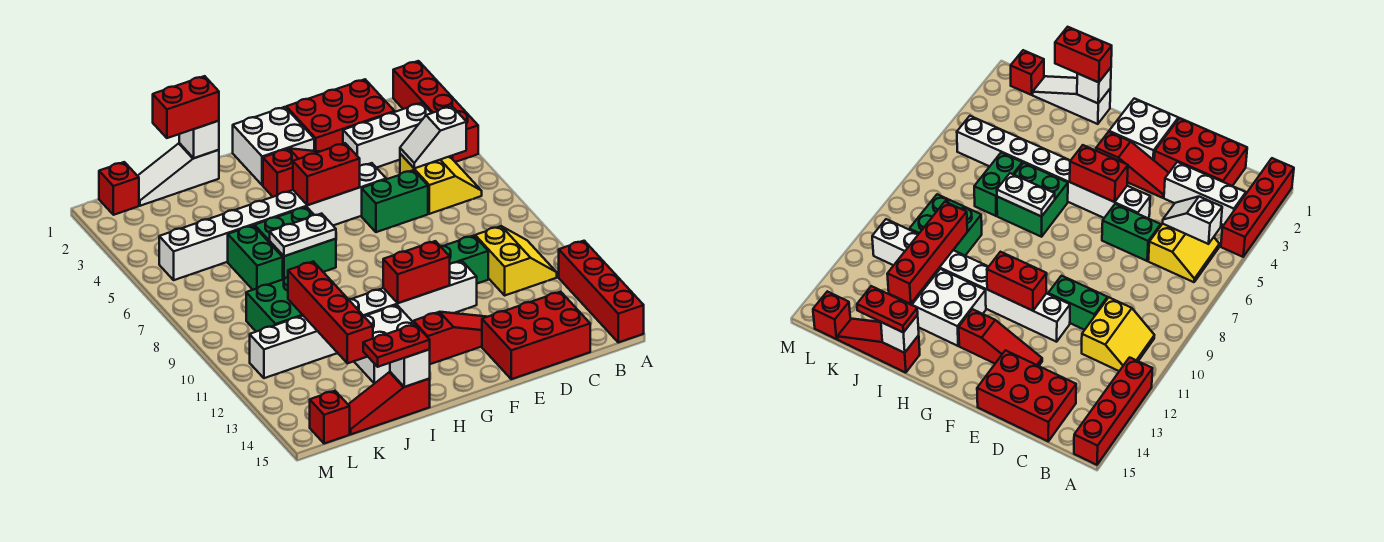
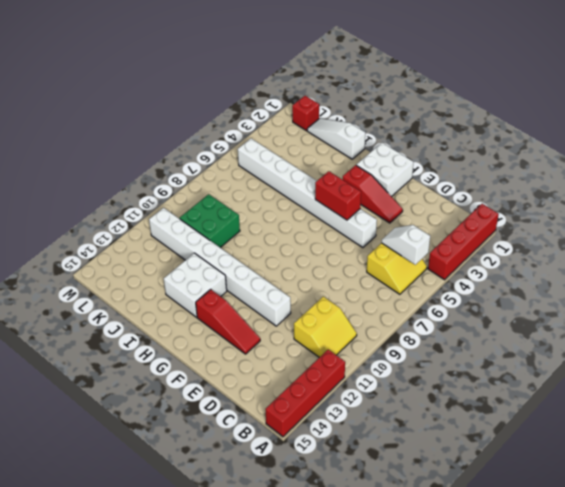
none -> white brick B3:D3 level 1
none -> red brick C1:E2 level 1
none -> red brick C14:E15 level 1
none -> green brick D6:E6 level 1

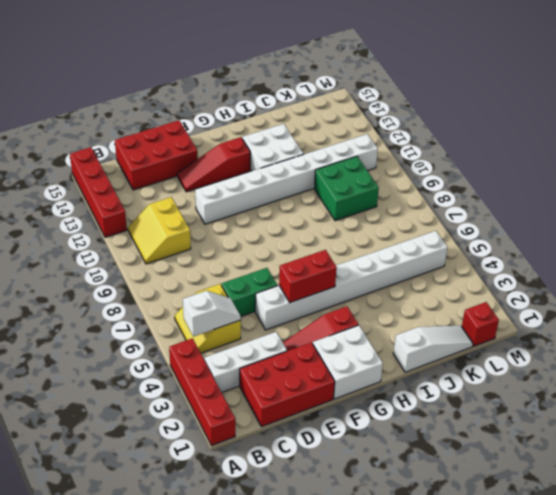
none -> green brick D10:E10 level 1
none -> green brick H6:I7 level 1
none -> red slope I15:K15 level 1 top I
none -> green brick J6:J7 level 1

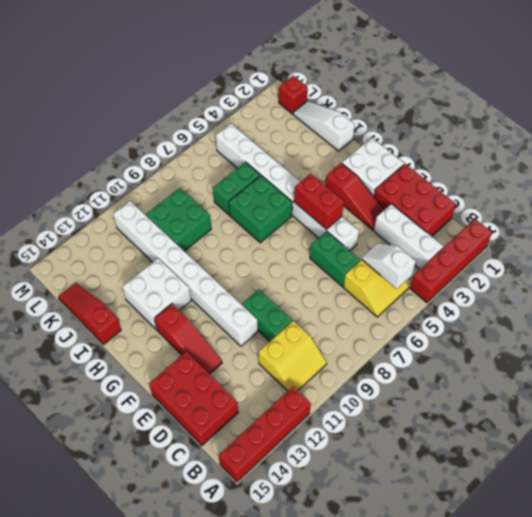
none -> red brick L15 level 1
none -> red brick F11:G11 level 2
none -> white plate H7:I7 level 2
none -> white brick I1 level 2

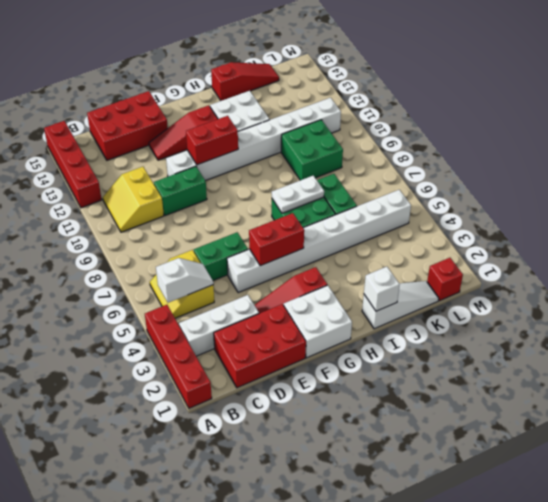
none -> red brick L15 level 1
none -> white brick I15 level 2
none -> red brick J10:J13 level 2
none -> red brick I1:J1 level 3

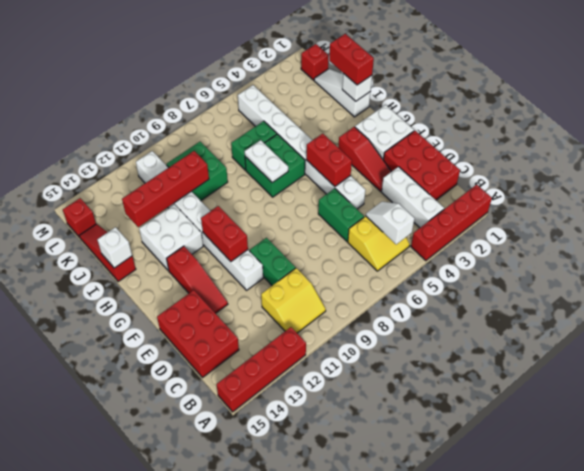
none -> red plate I15:J15 level 3

